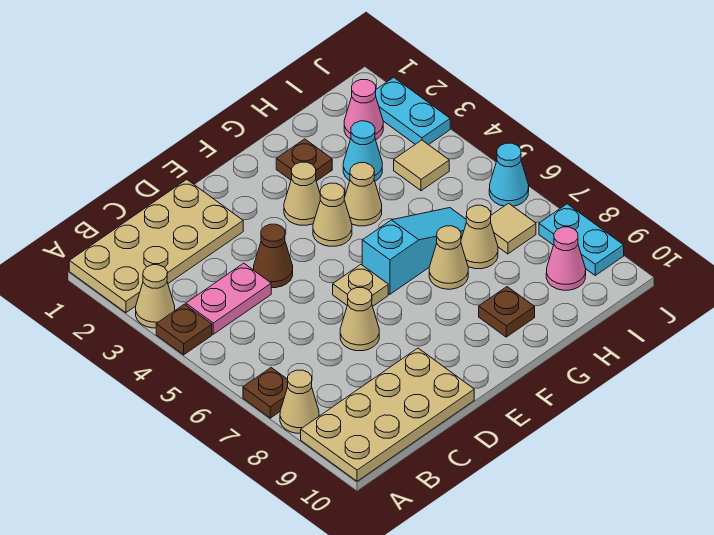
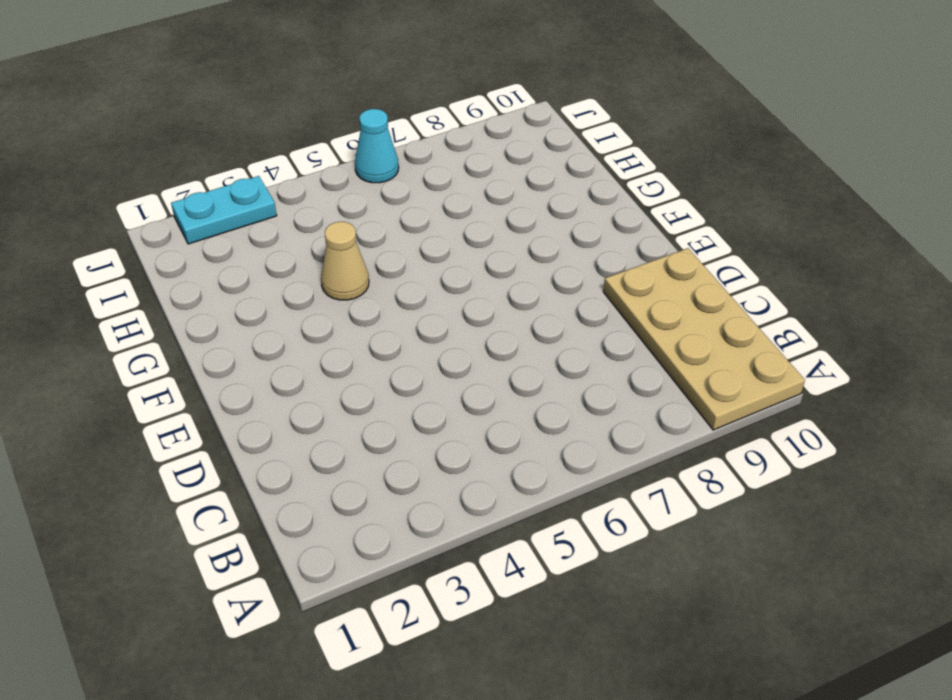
none -> tan plate A1:D2 level 1
none -> tan cone A3 level 1
none -> brown plate A4 level 1

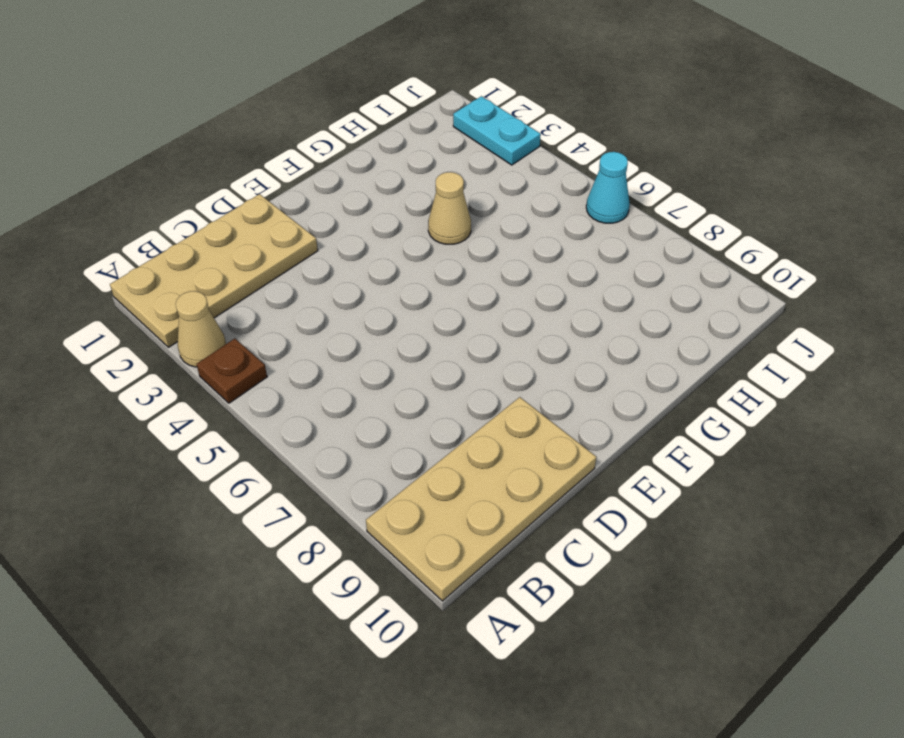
none -> brown plate A7 level 1
none -> tan cone A8 level 1
none -> pink plate B4:C4 level 1

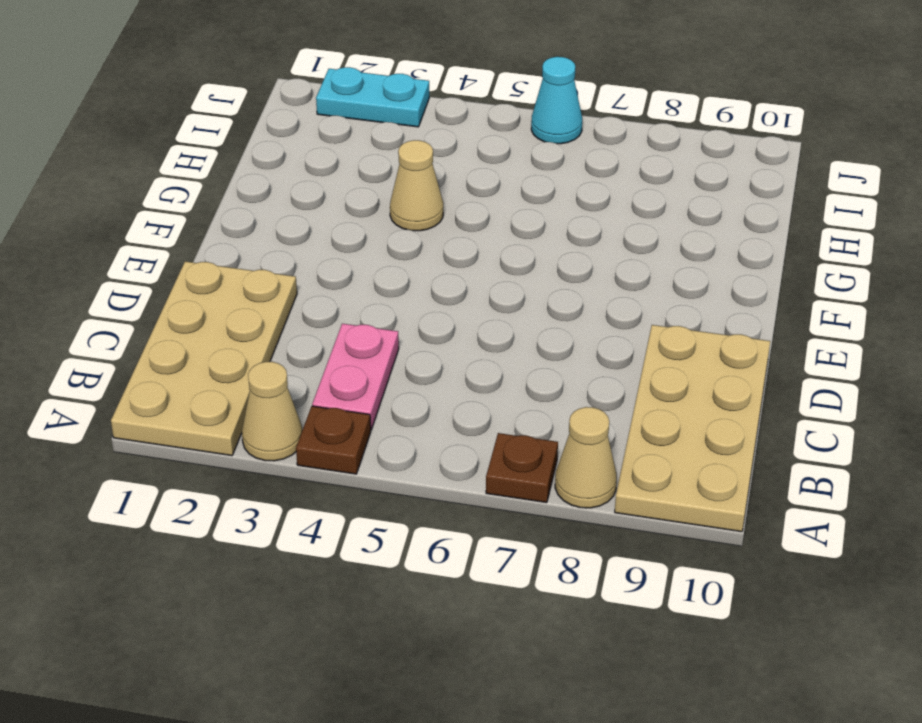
none -> brown cone D4 level 1
none -> tan cone D7 level 1
none -> tan plate E6 level 1

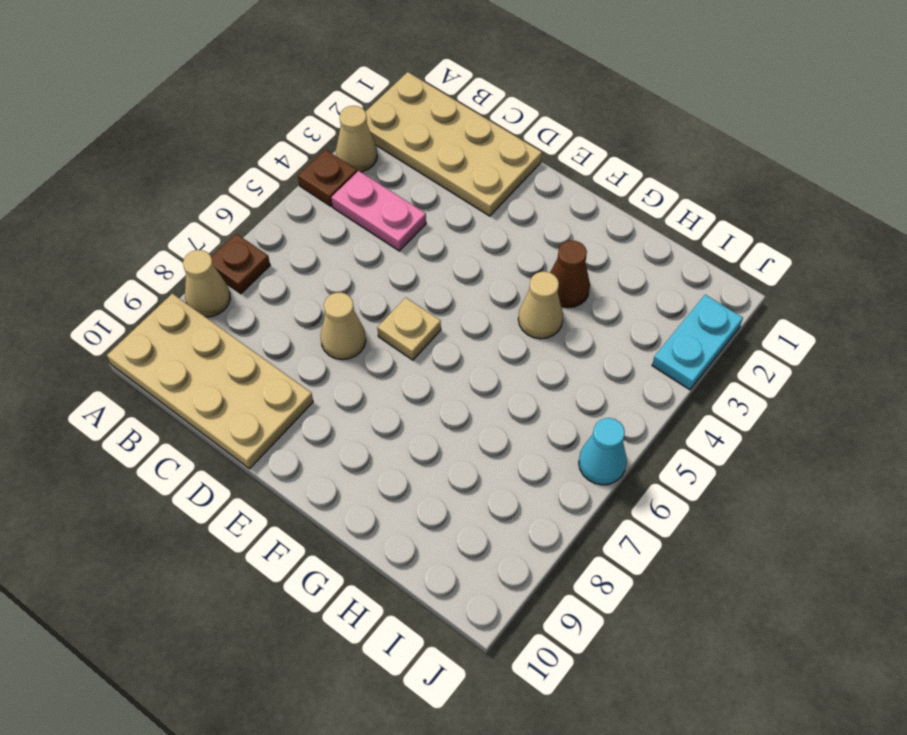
brown cone G3 level 1 -> brown cone D4 level 1
none -> tan cone F3 level 1
none -> tan cone F4 level 1
none -> cyan slope F6:H6 level 1 top F

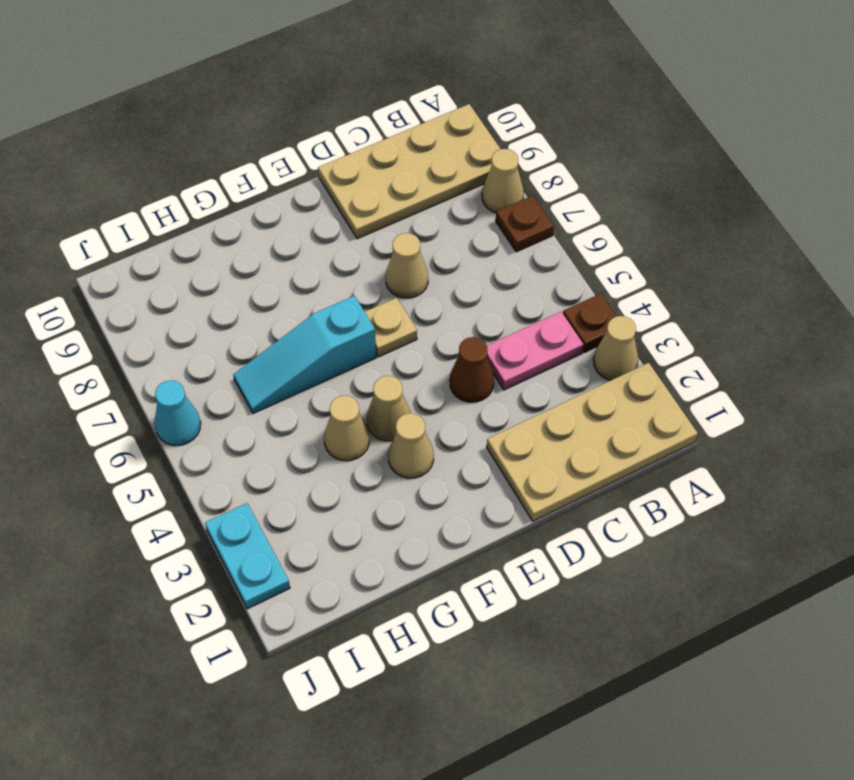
none -> brown plate G2 level 1
none -> tan cone G7 level 1
none -> brown plate G9 level 1

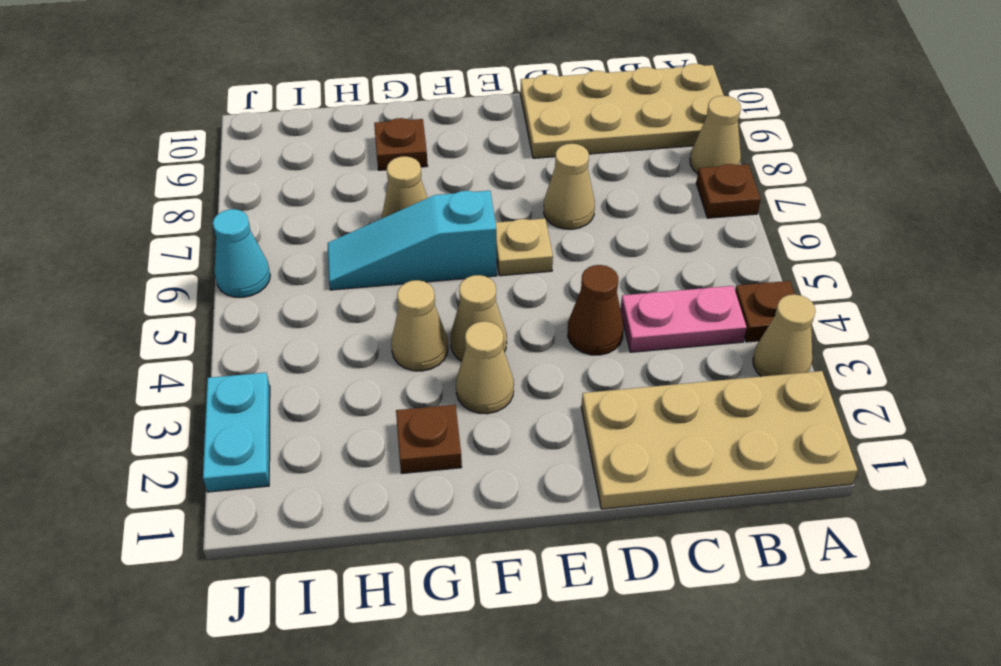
none -> cyan cone H3 level 1
none -> tan cone H7 level 1
none -> pink cone I2 level 1

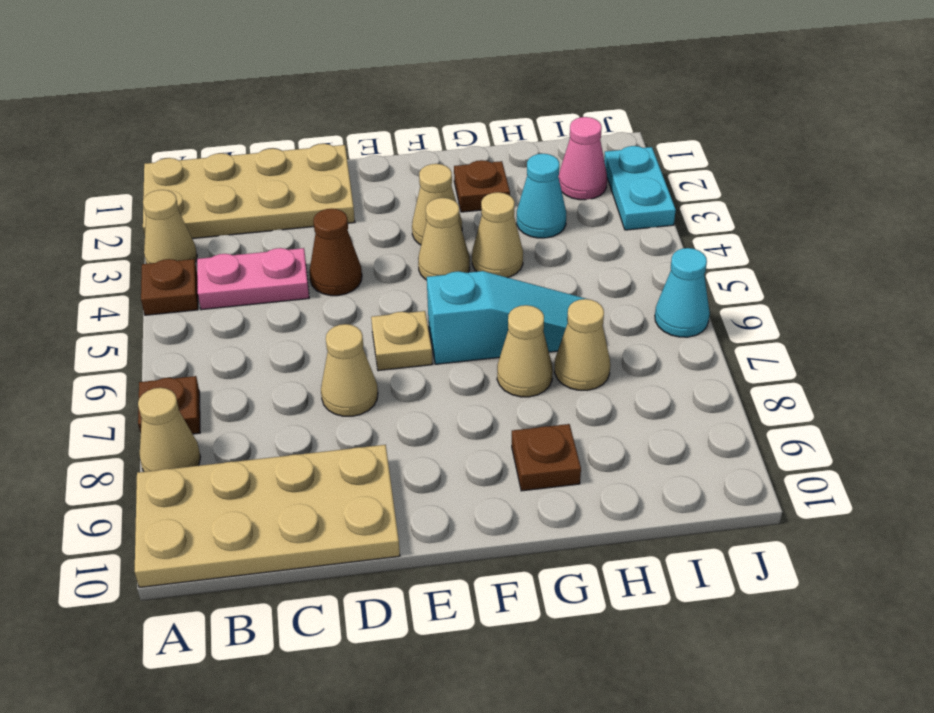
none -> tan tile I4 level 1
none -> tan tile I7 level 1
none -> pink cone I9 level 1

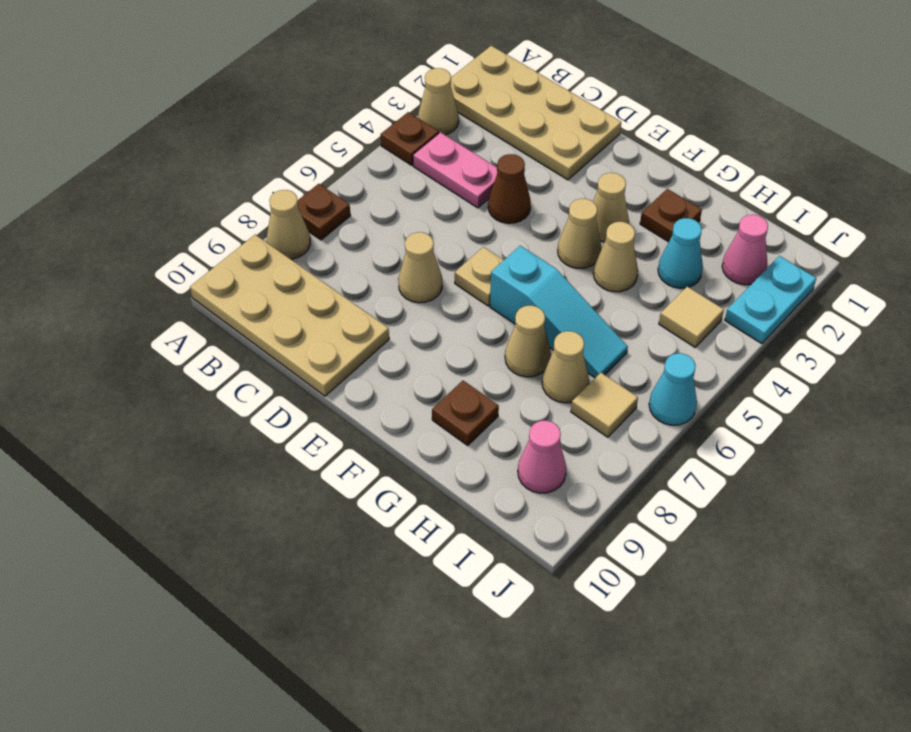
none -> cyan plate J8:J9 level 1

